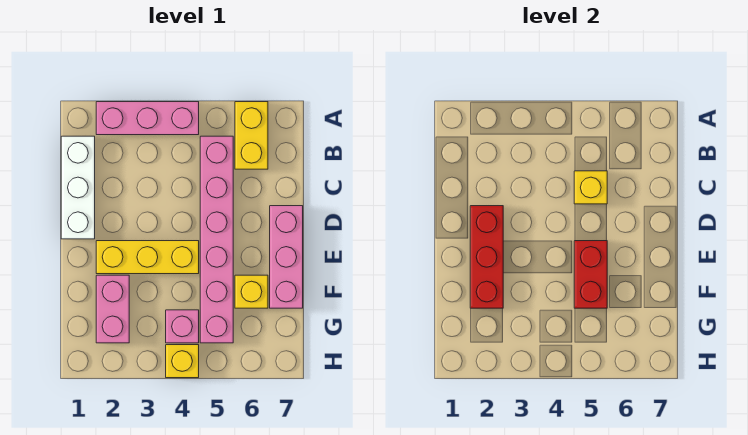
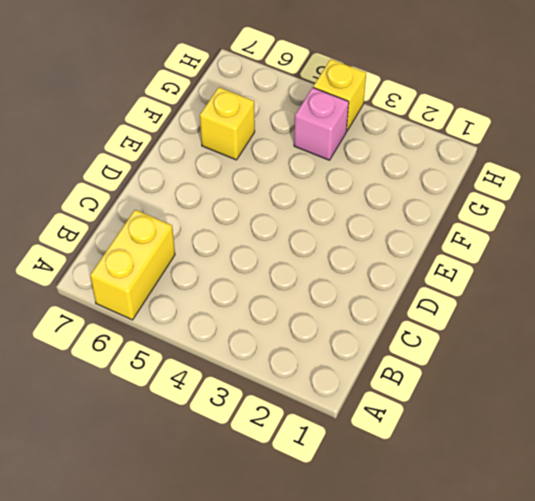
none -> pink brick A2:A4 level 1
none -> white brick B1:D1 level 1
none -> pink brick B5:G5 level 1

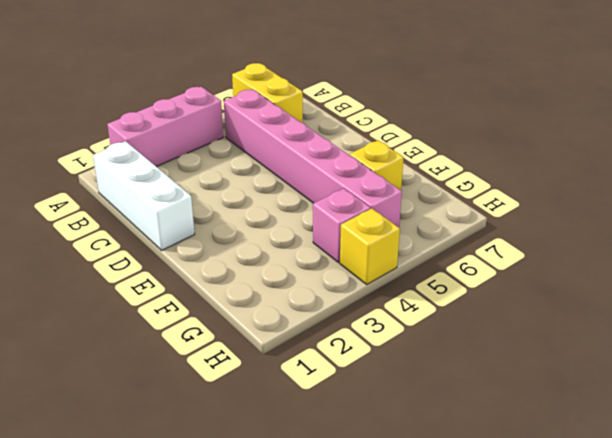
none -> pink brick D7:F7 level 1
none -> yellow brick E2:E4 level 1
none -> pink brick F2:G2 level 1

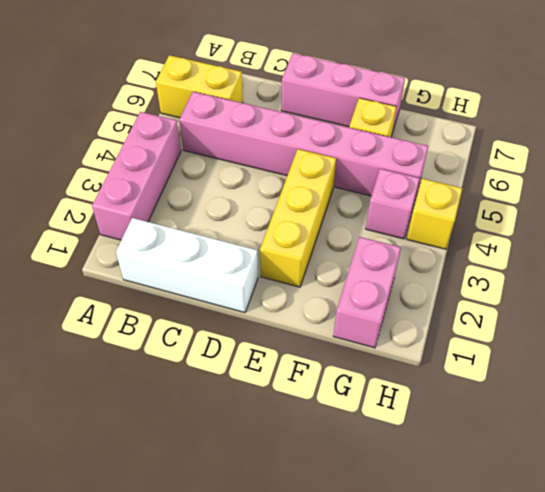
pink brick G1:G2 level 1 -> pink brick F2:G2 level 1
none -> yellow brick C5 level 2
none -> red brick D2:F2 level 2
none -> red brick E5:F5 level 2

